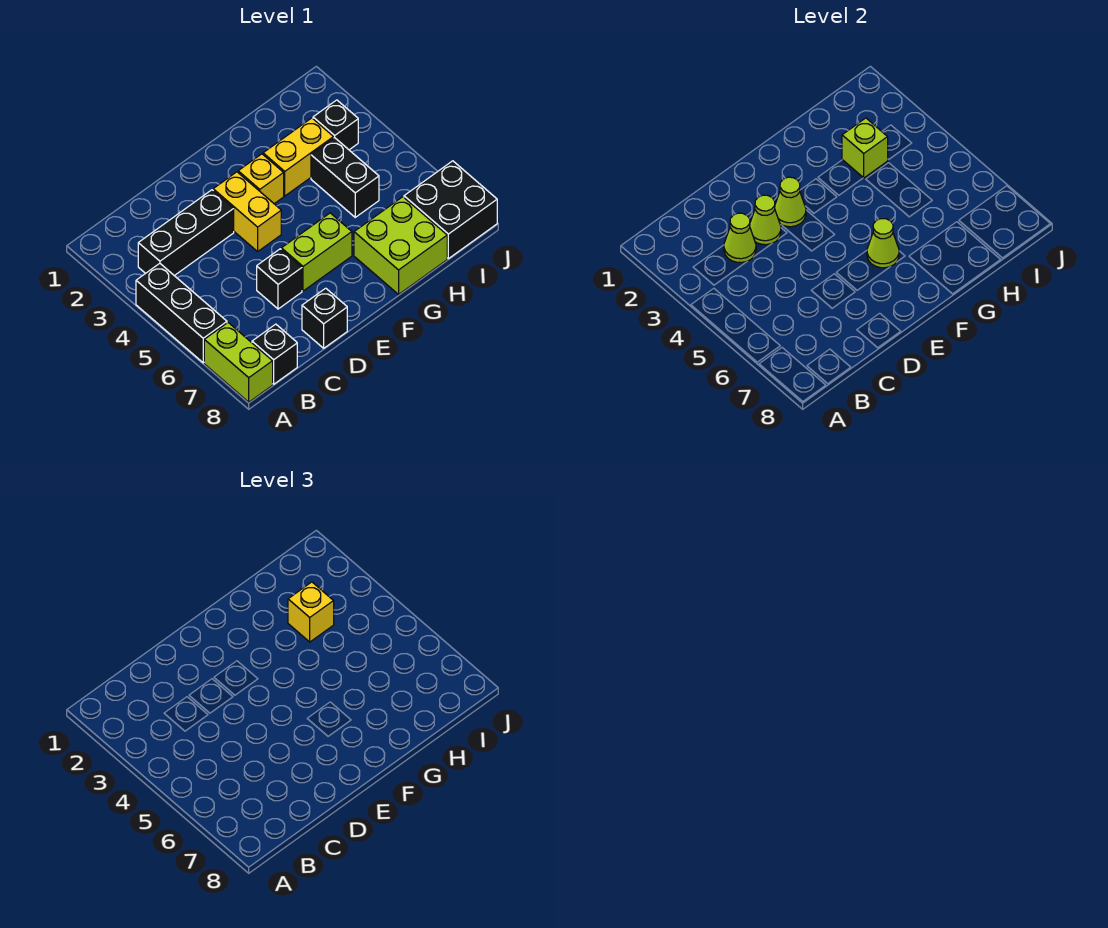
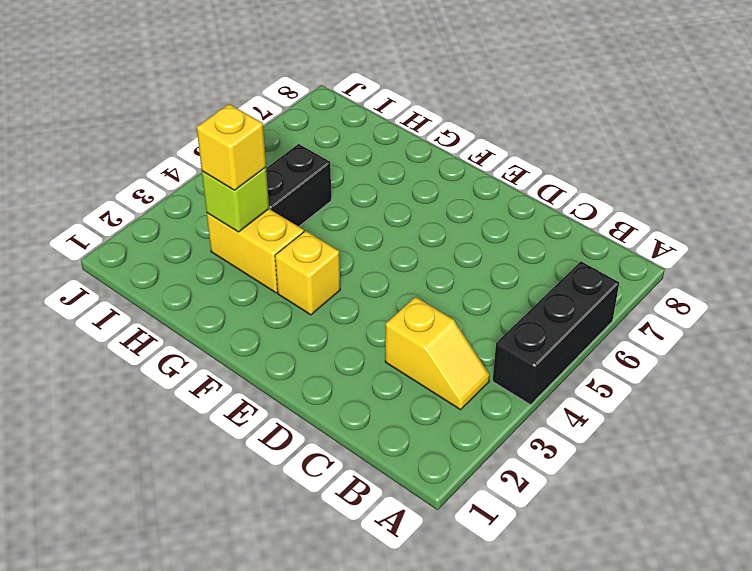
yellow slope B3:C3 level 1 top C -> black brick B3:D3 level 1
none -> lime brick A7:A8 level 1
none -> black brick B8 level 1
none -> black brick D6 level 1

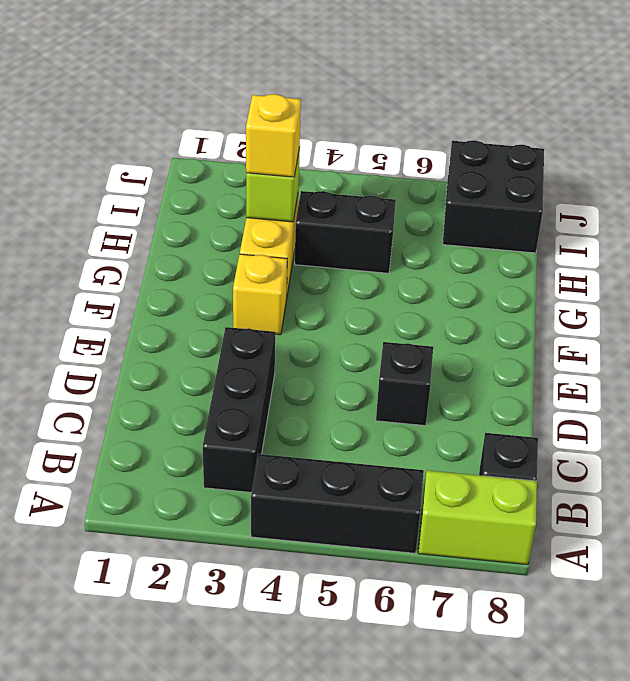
none -> black brick D8 level 1
none -> yellow brick E3:E4 level 1
none -> lime brick E6:F6 level 1

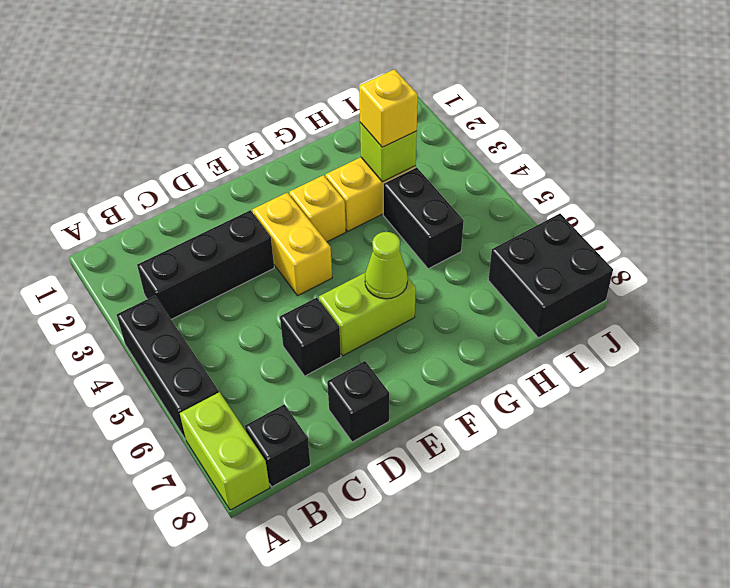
none -> lime brick G7:H8 level 1
none -> black brick I3 level 1
none -> lime cone C3 level 2

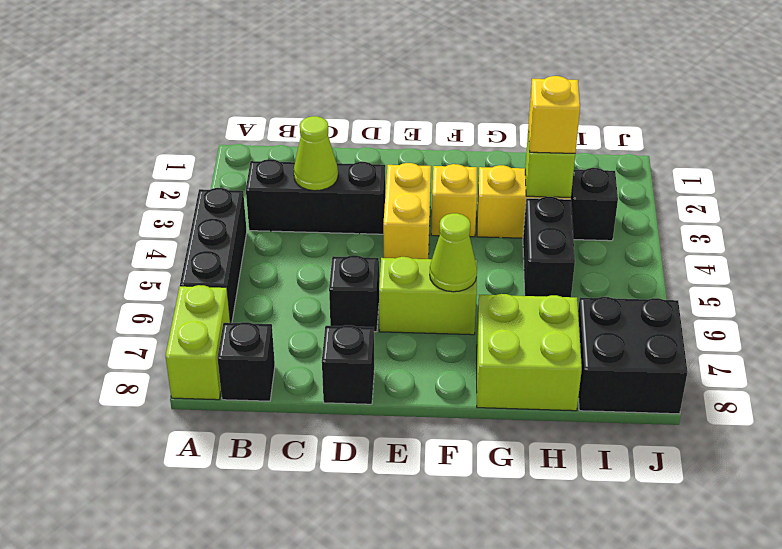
none -> lime cone D3 level 2
none -> lime cone E3 level 2

